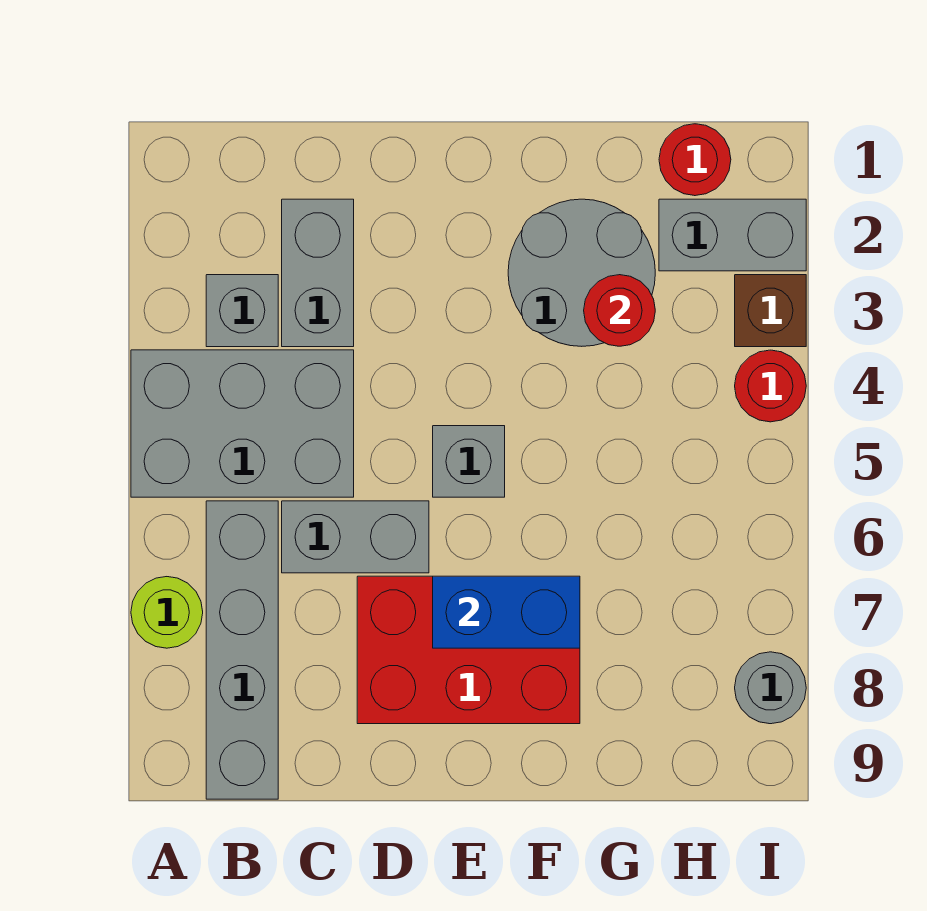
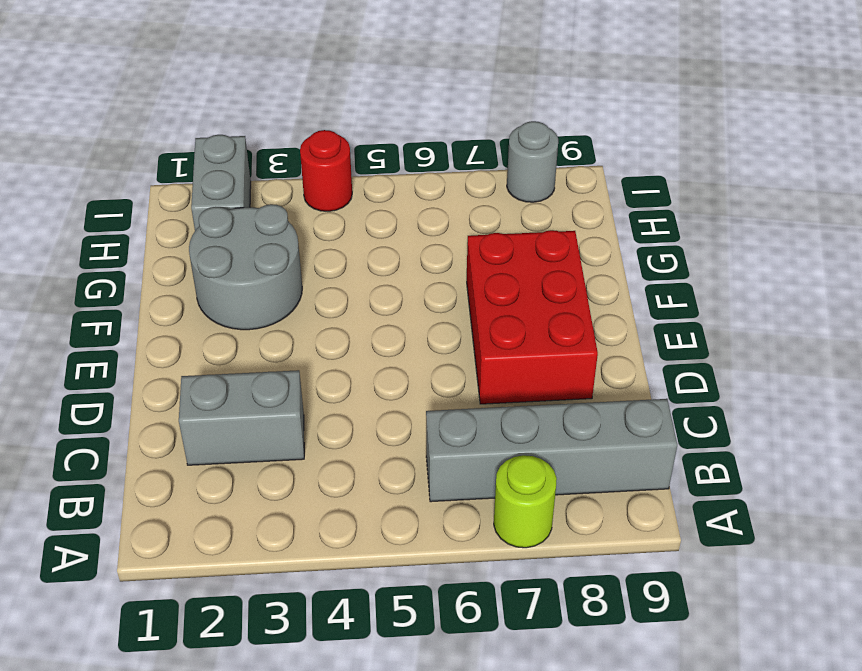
none -> grey brick A4:C5 level 1
none -> grey brick B3 level 1
none -> grey brick C6:D6 level 1

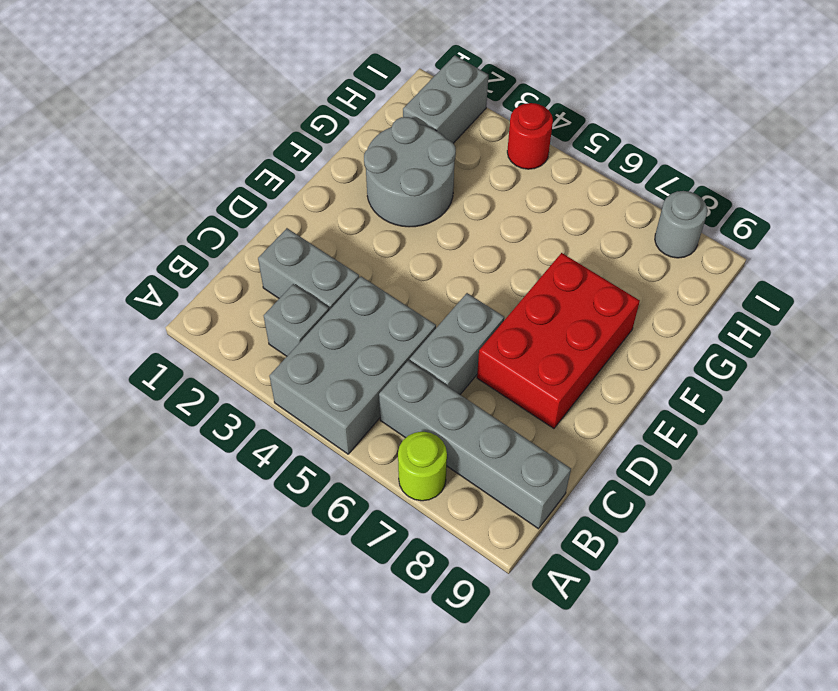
none -> grey brick E5 level 1
none -> red round brick H1 level 1
none -> brown brick I3 level 1

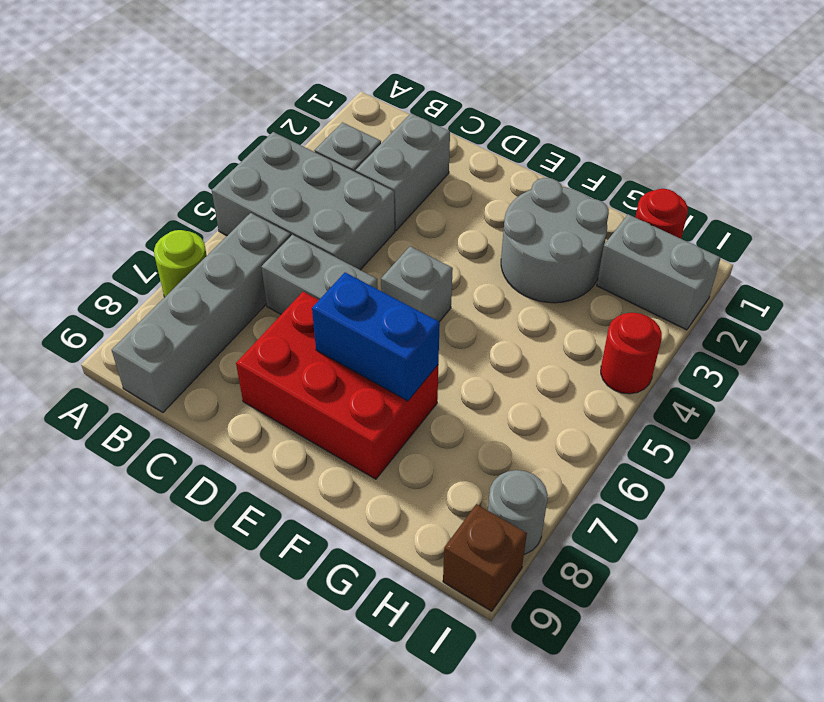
brown brick I9 level 1 -> brown brick I3 level 1
none -> red round brick G3 level 2

